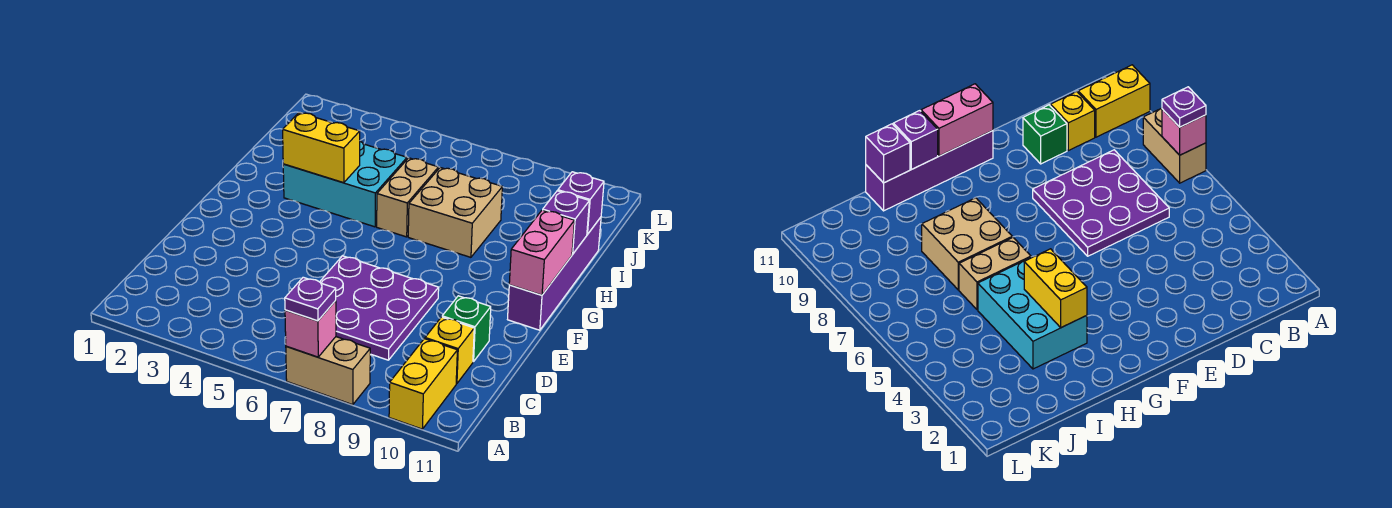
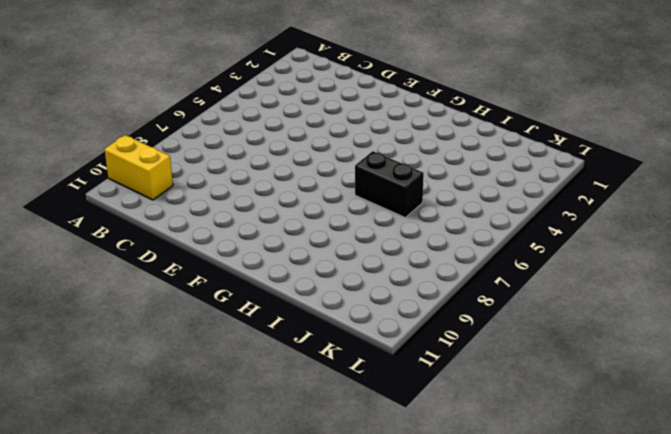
black brick H6:I6 level 1 -> tan brick H6:I6 level 1
none -> tan brick A7:A8 level 1
none -> purple plate C6:E8 level 1
none -> yellow brick C10 level 1

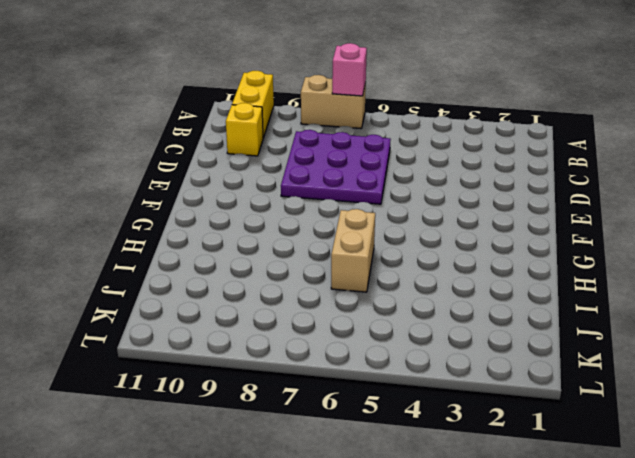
none -> green brick D10 level 1
none -> purple brick F11:I11 level 1
none -> cyan brick H3:I5 level 1

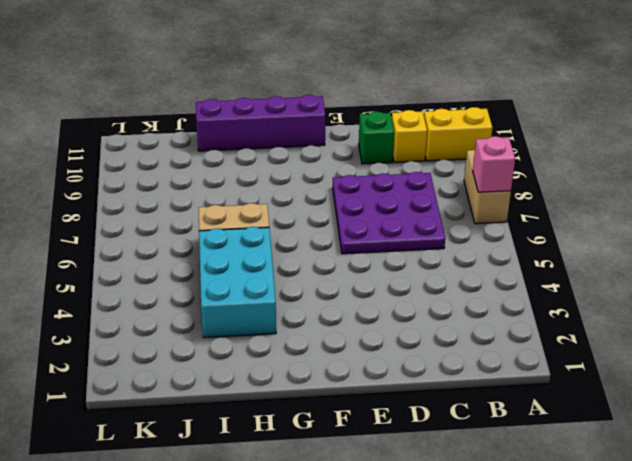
none -> tan brick H7:I8 level 1
none -> pink brick F11:G11 level 2
none -> yellow brick H3:H4 level 2

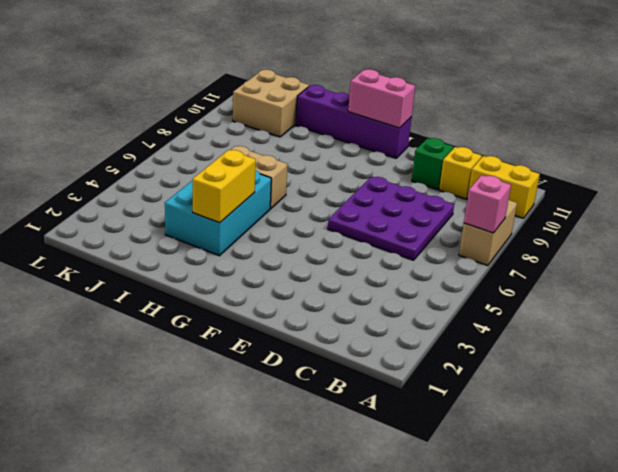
tan brick J10:K11 level 1 -> tan brick H7:I8 level 1
none -> purple brick H11 level 2
none -> purple brick I11 level 2
none -> purple plate A7 level 3

